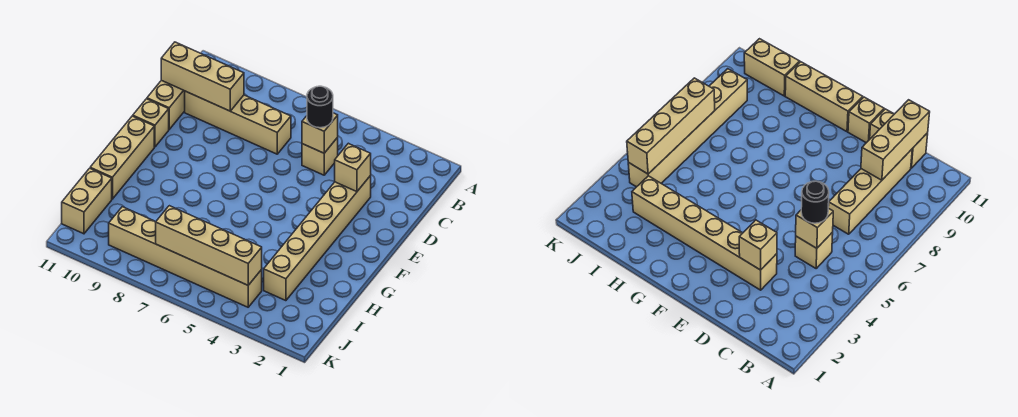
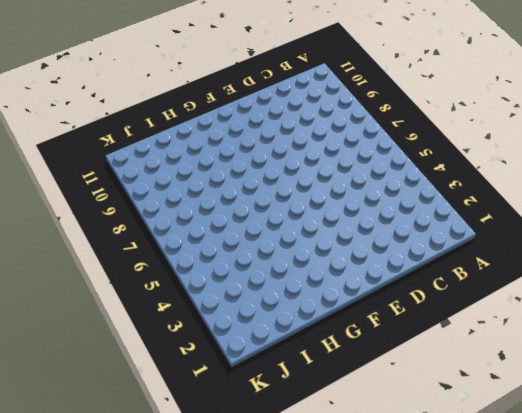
none -> tan brick C5 level 1
none -> tan brick C7:C10 level 1
none -> tan brick C11:D11 level 1

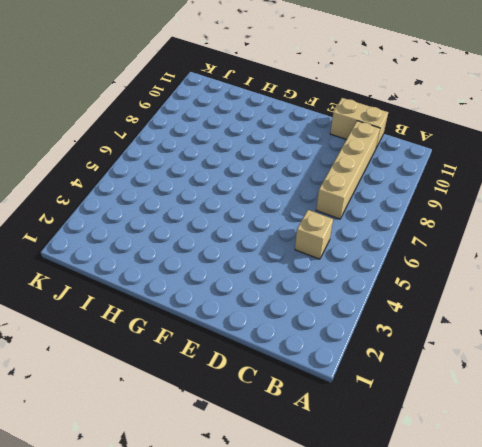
none -> tan brick D3:I3 level 1
none -> tan brick E11 level 1
none -> tan brick F11:H11 level 1

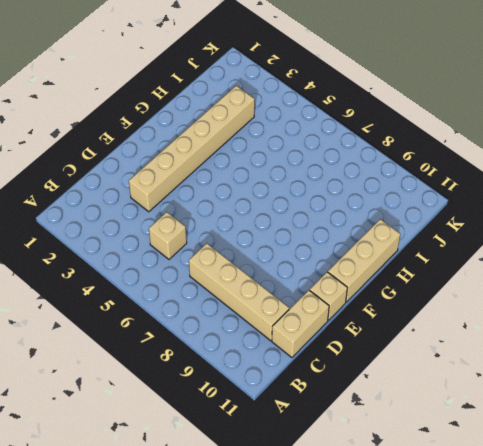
none -> tan brick I11:J11 level 1
none -> tan brick J4:J9 level 1
none -> tan brick C5 level 2

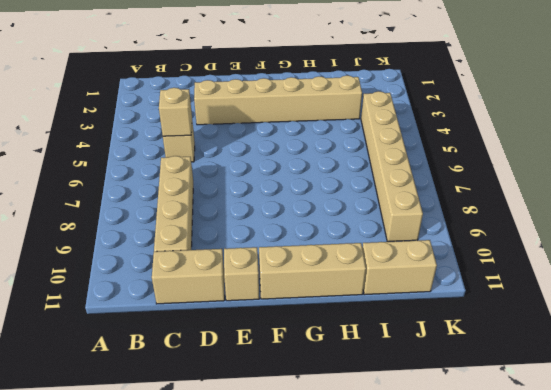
none -> tan brick C9:C11 level 2
none -> tan brick D3 level 2
none -> tan brick J4:J7 level 2

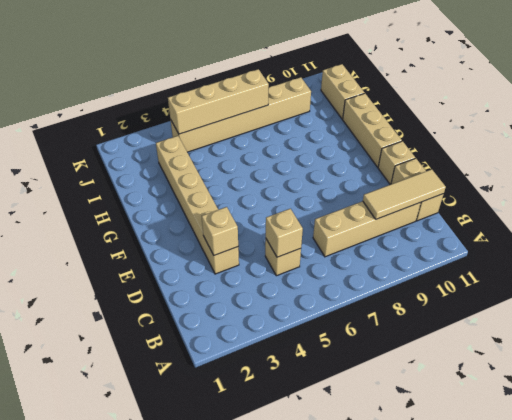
tan tile C9:C11 level 2 -> tan brick C9:C11 level 2
none -> black round brick C5 level 3

